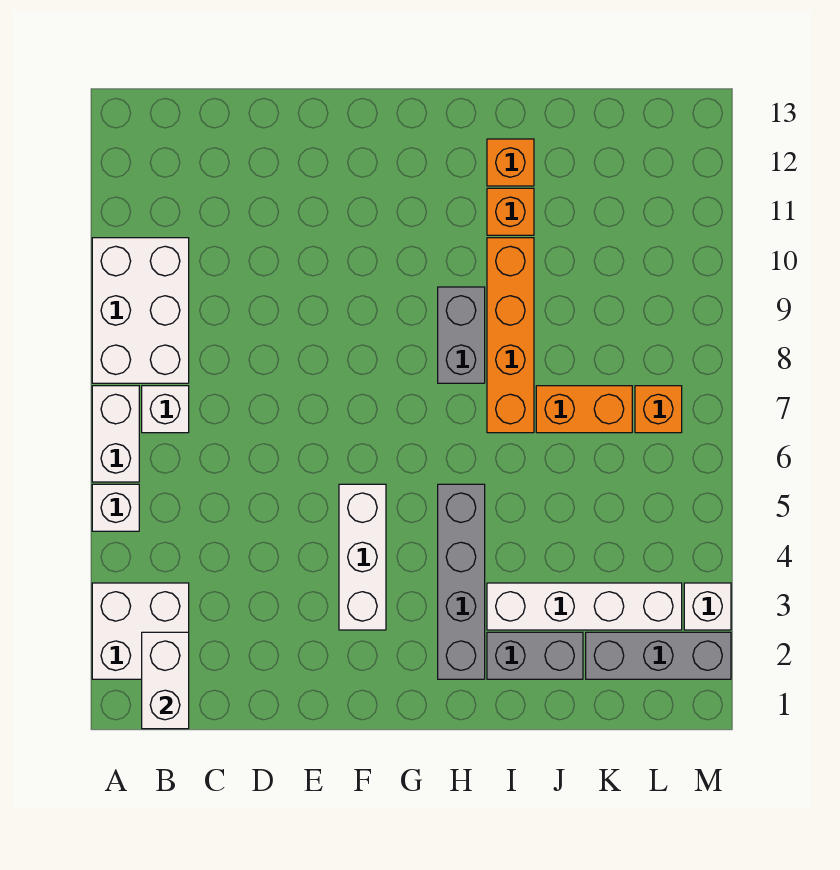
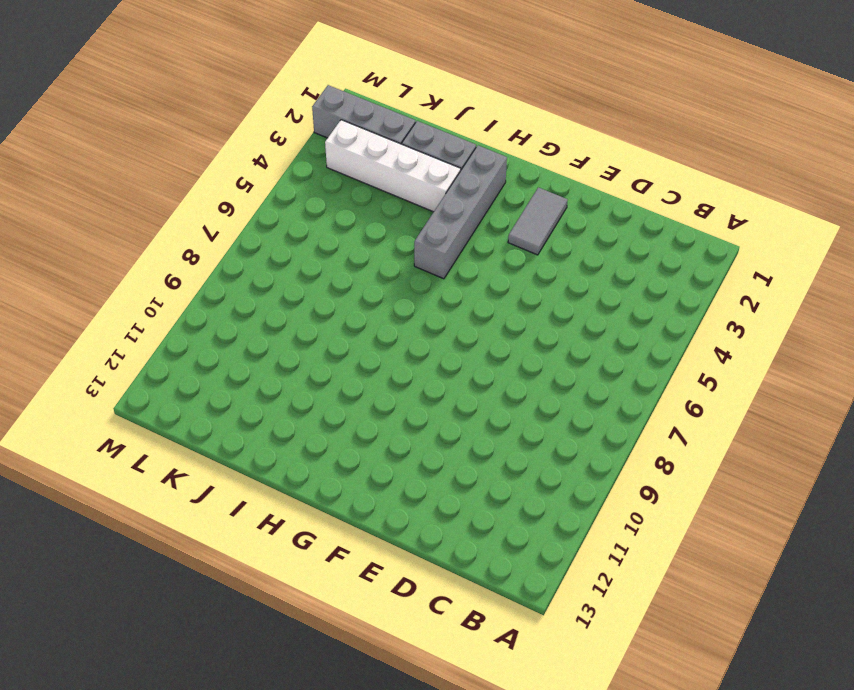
grey tile F2:F3 level 1 -> white brick F3:F5 level 1
none -> white brick A2:B3 level 1
none -> white brick A5 level 1
none -> white brick A6:A7 level 1

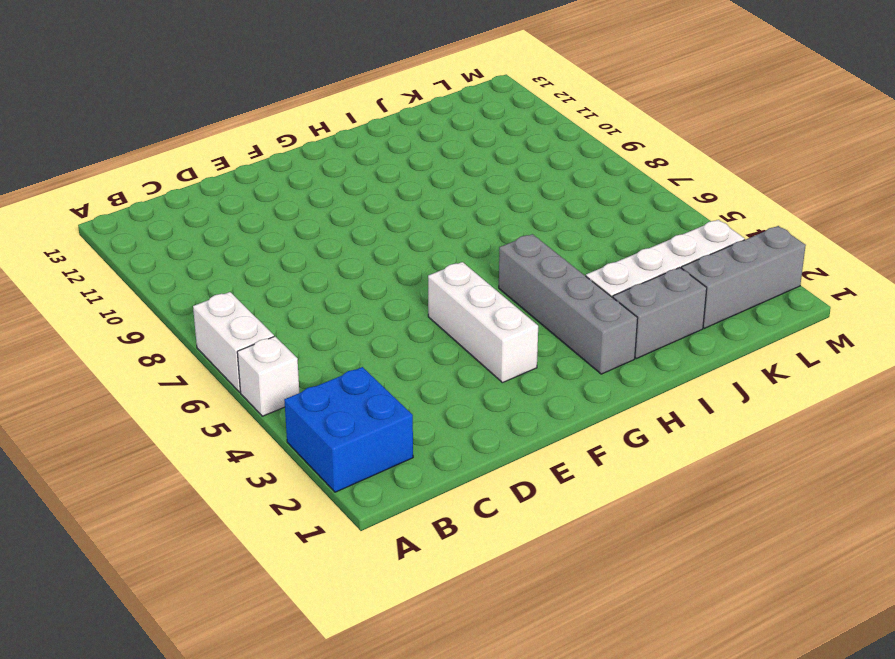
blue brick A2:B3 level 1 -> white brick A2:B3 level 1
none -> white brick A8:B10 level 1
none -> white brick B7 level 1
none -> grey brick H8:H9 level 1

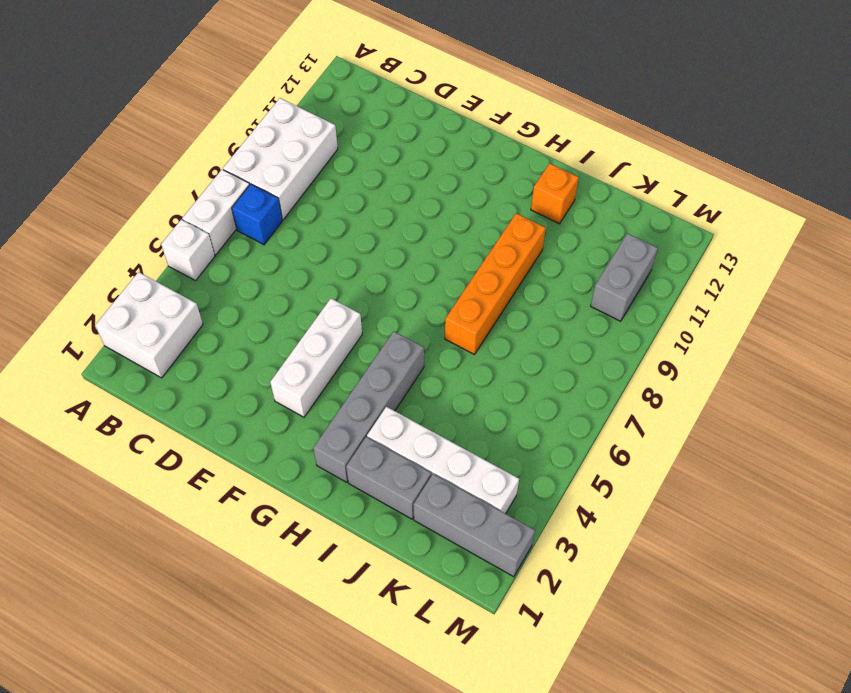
blue brick B7 level 1 -> white brick B7 level 1
grey brick L10:L11 level 1 -> grey brick H8:H9 level 1
none -> orange brick I11 level 1
none -> orange brick J7:K7 level 1
none -> orange brick L7 level 1

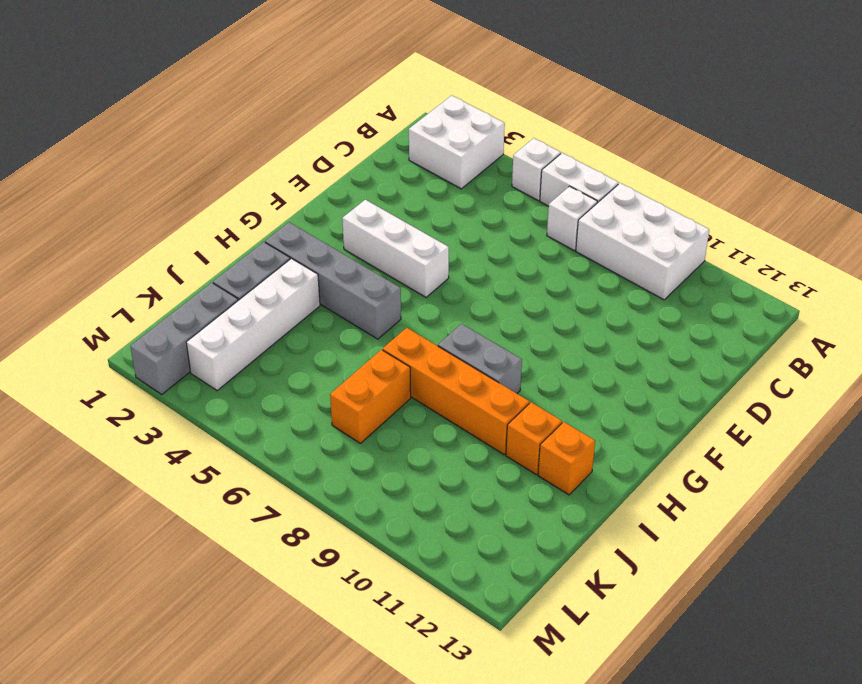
none -> orange brick L7 level 1
none -> white brick M3 level 1
none -> white brick B1:B2 level 2

